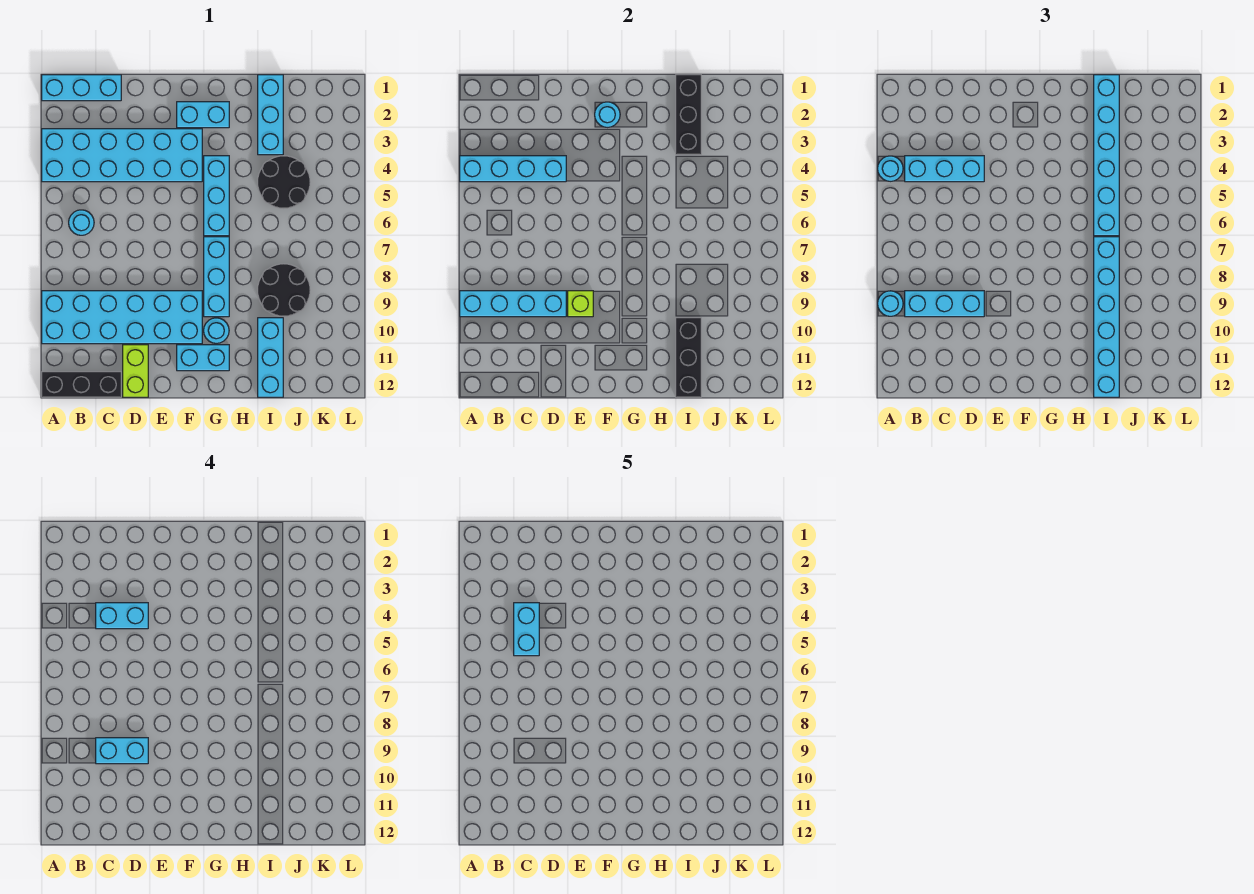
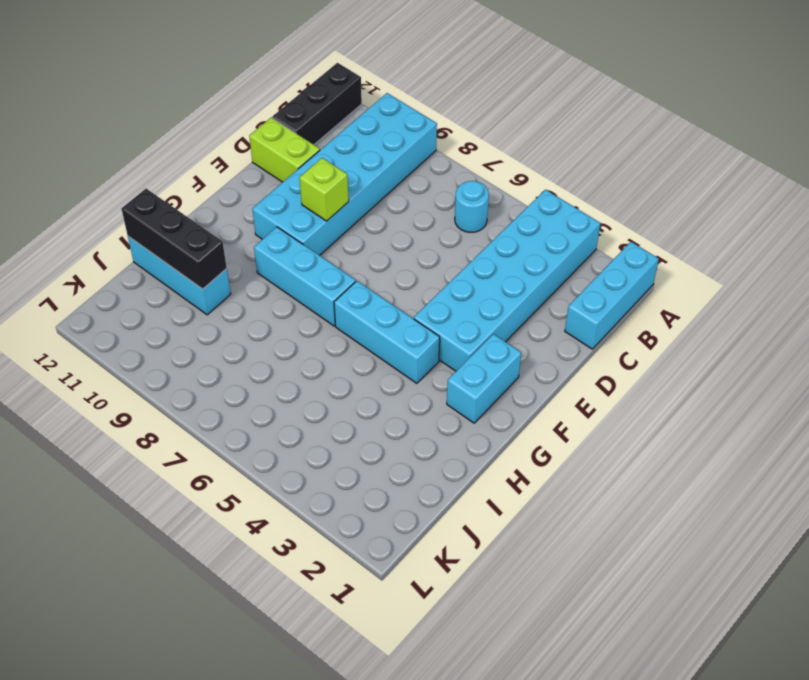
none -> cyan brick F11:G11 level 1
none -> cyan round brick G10 level 1
none -> cyan brick I1:I3 level 1
none -> black round brick I4:J5 level 1

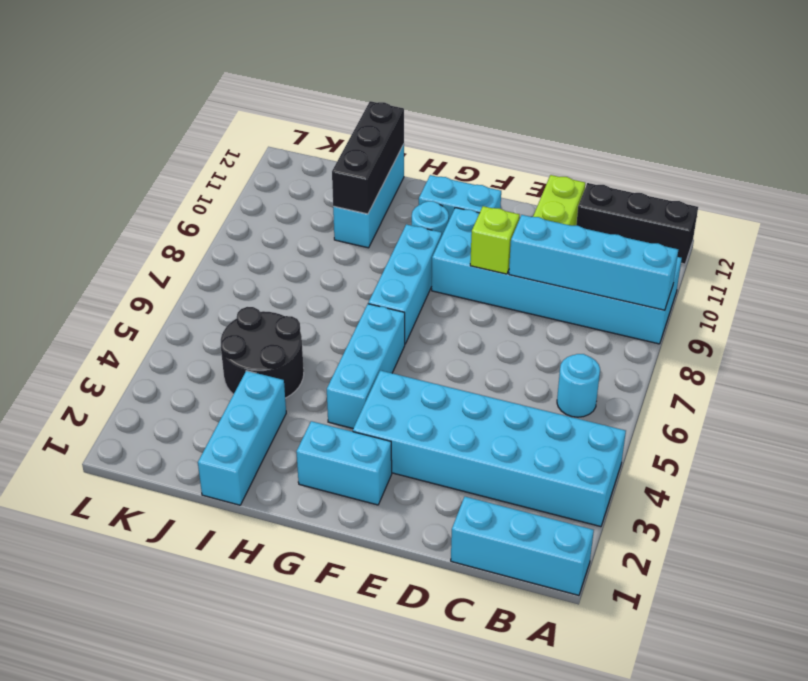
none -> black round brick I8:J9 level 1
none -> cyan brick A4:D4 level 2
none -> cyan round brick F2 level 2
none -> black brick I1:I3 level 2

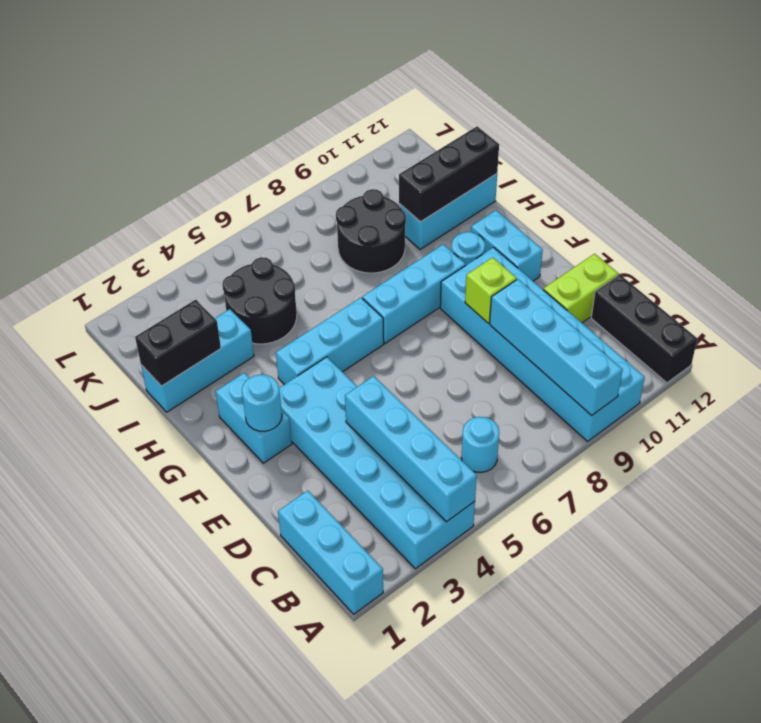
black brick I1:I2 level 2 -> black brick I1:I3 level 2
none -> cyan round brick A4 level 3
none -> cyan round brick A9 level 3
none -> cyan brick B4:D4 level 3
none -> cyan brick B9:D9 level 3

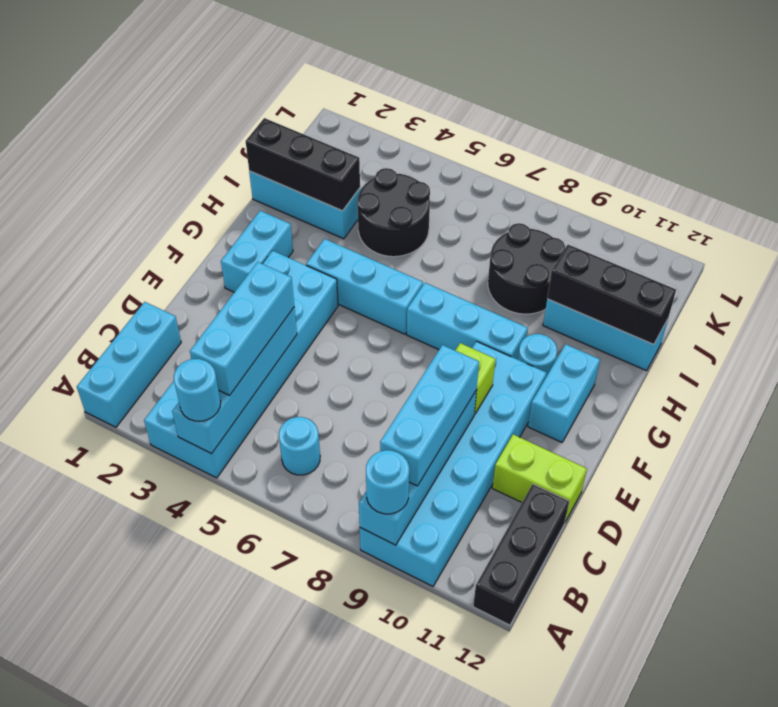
none -> cyan round brick F2 level 2
none -> cyan brick I1:I6 level 3
none -> cyan brick I7:I12 level 3
none -> cyan brick C4:D4 level 4

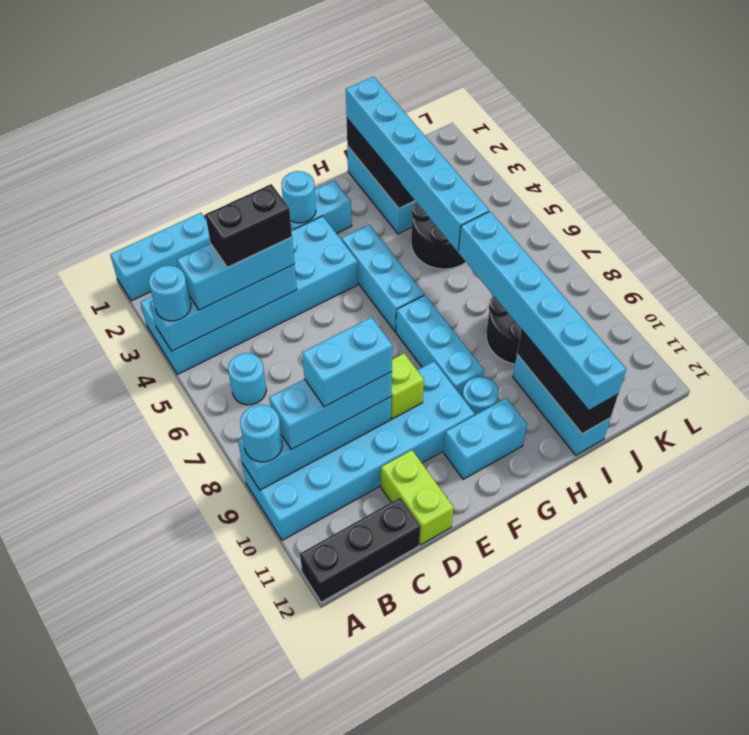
black brick C4:D4 level 4 -> cyan brick C4:D4 level 4
none -> cyan brick C4:C5 level 5

